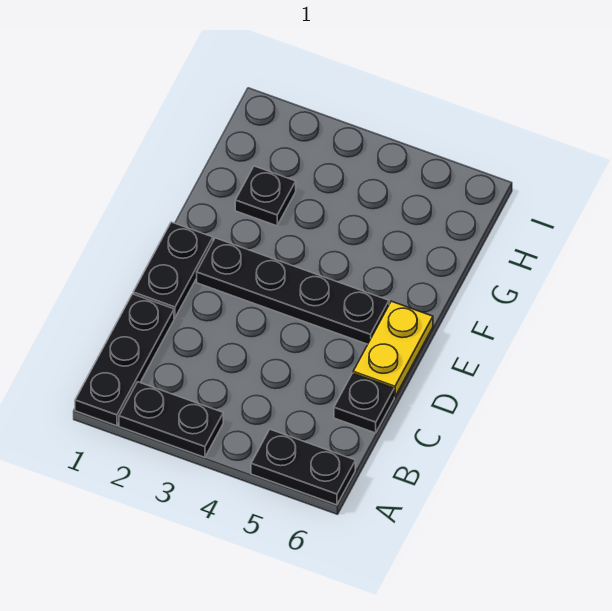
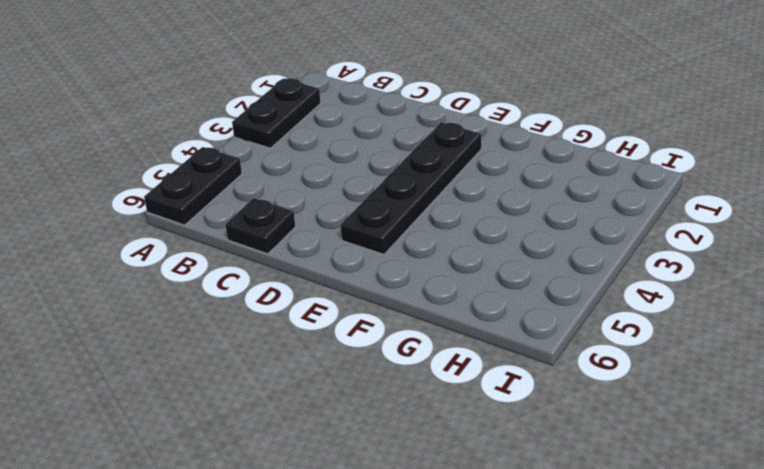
none -> black plate A1:C1 level 1
none -> black plate D1:E1 level 1

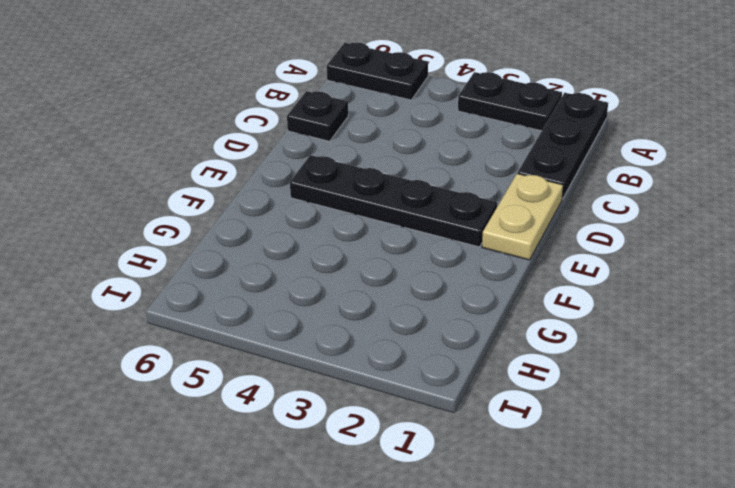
tan plate D1:E1 level 1 -> black plate D1:E1 level 1
none -> yellow plate D6:E6 level 1
none -> black plate G2 level 1

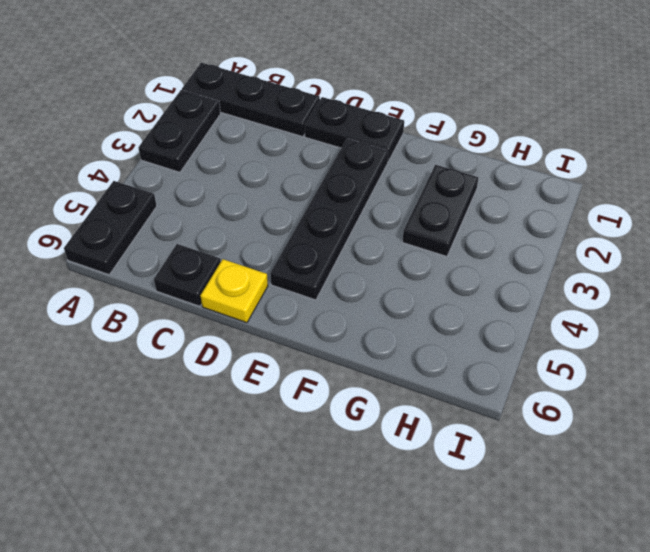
yellow plate D6 level 1 -> yellow plate D6:E6 level 1
black plate G2:G3 level 1 -> black plate G2 level 1

